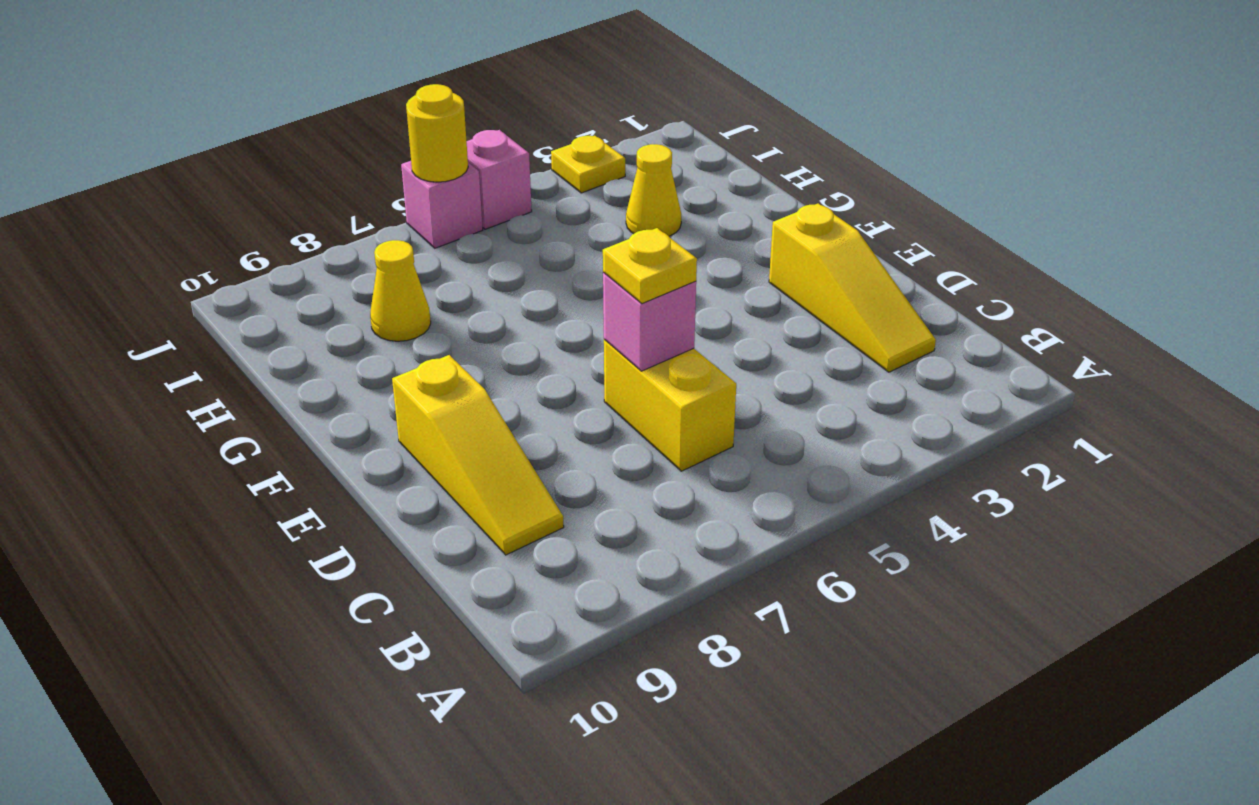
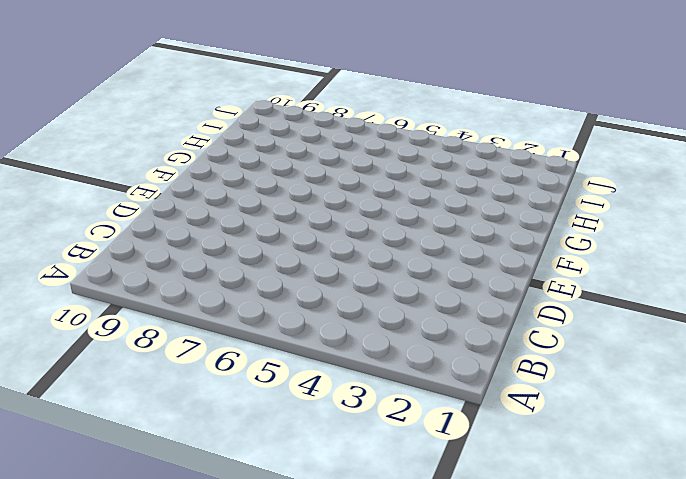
none -> yellow slope C2:E2 level 1 top E
none -> yellow brick C6:D6 level 1

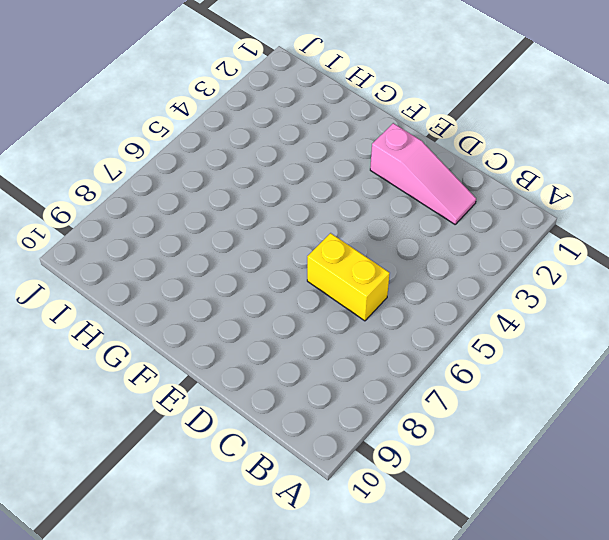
pink slope C2:E2 level 1 top E -> yellow slope C2:E2 level 1 top E
none -> yellow slope C9:E9 level 1 top E
none -> yellow cone H3 level 1

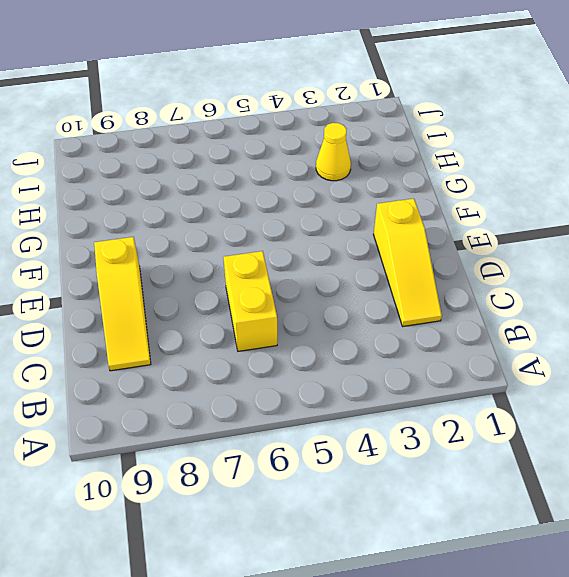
none -> yellow cone H8 level 1
none -> yellow plate J3 level 1

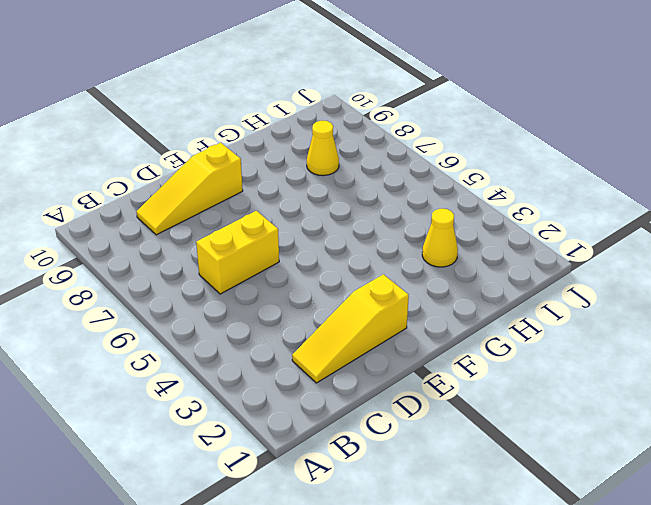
none -> yellow plate J3 level 1
none -> pink brick J5 level 1

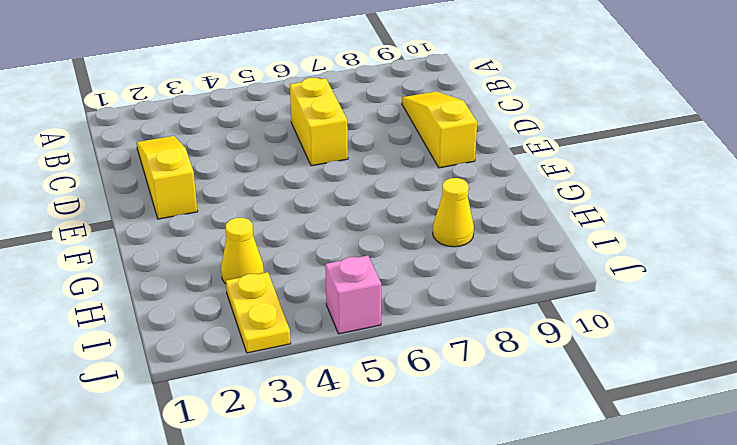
yellow plate I3:J3 level 1 -> yellow plate J3 level 1
none -> pink brick J6 level 1
none -> pink brick D6 level 2

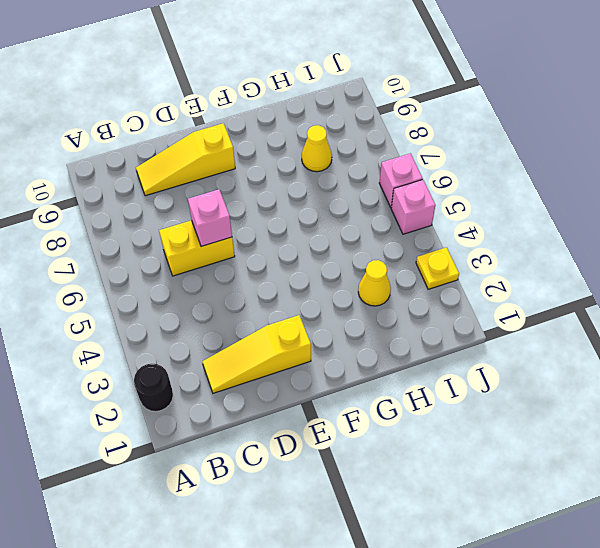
black round brick A2 level 1 -> none
none -> yellow round brick J6 level 2
none -> yellow plate D6 level 3

